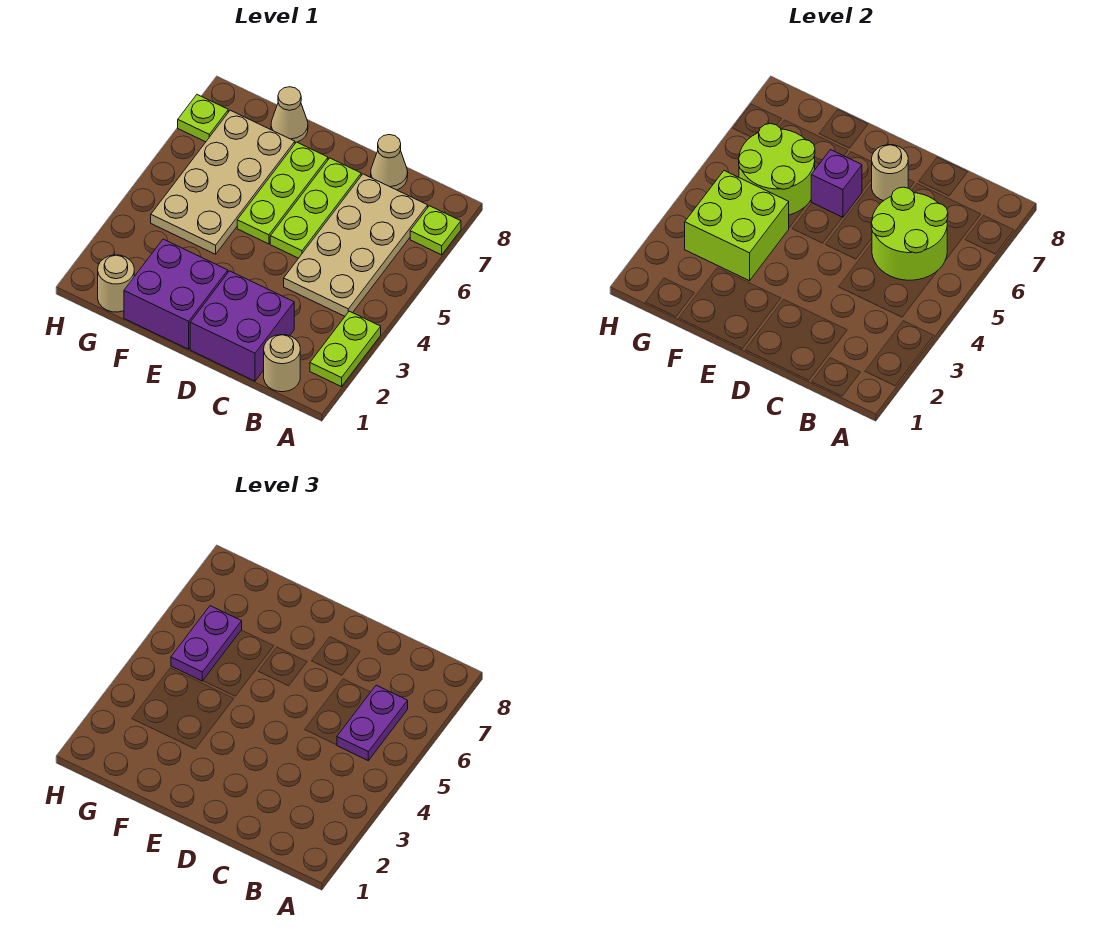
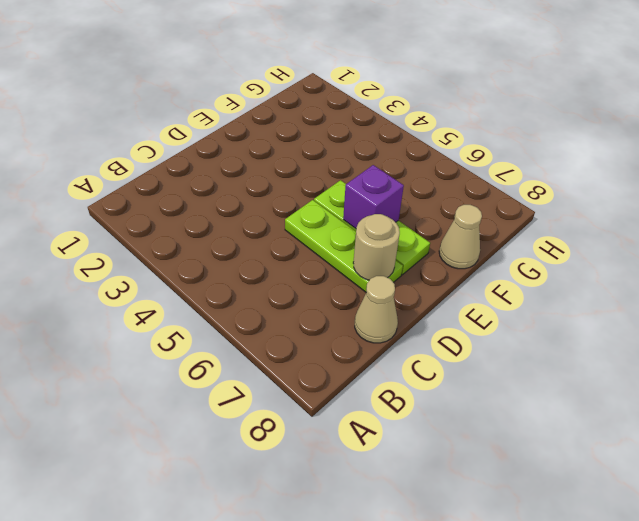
none -> lime plate A2:A3 level 1
none -> lime plate A7 level 1
none -> tan round brick B1 level 1

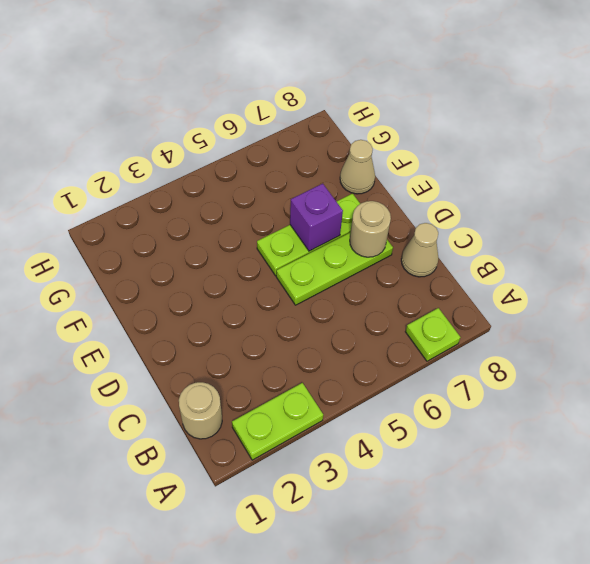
none -> tan plate B4:C7 level 1
none -> purple brick C1:D2 level 1
none -> purple brick E1:F2 level 1

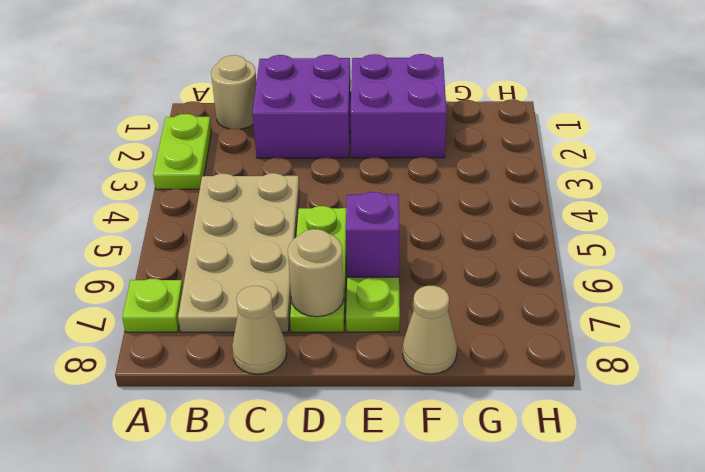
none -> tan plate F4:G7 level 1
none -> tan round brick G1 level 1
none -> lime plate H7 level 1

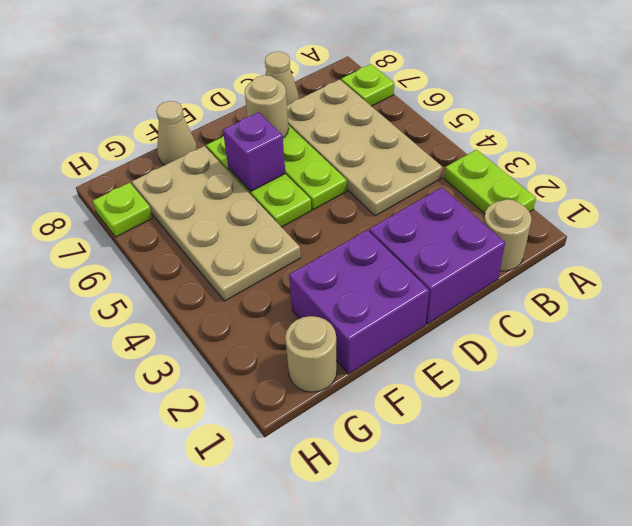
none -> lime round brick B5:C6 level 2
none -> lime brick F3:G4 level 2
none -> lime round brick F5:G6 level 2

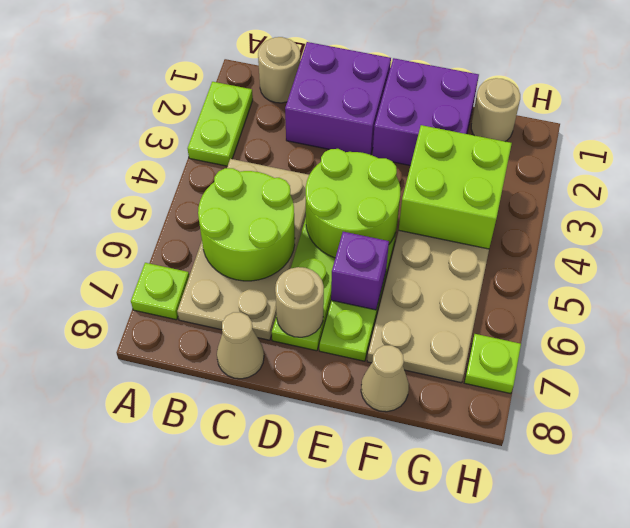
lime round brick D4:E5 level 2 -> lime round brick F5:G6 level 2
none -> purple plate B5:B6 level 3
none -> purple plate G5:G6 level 3

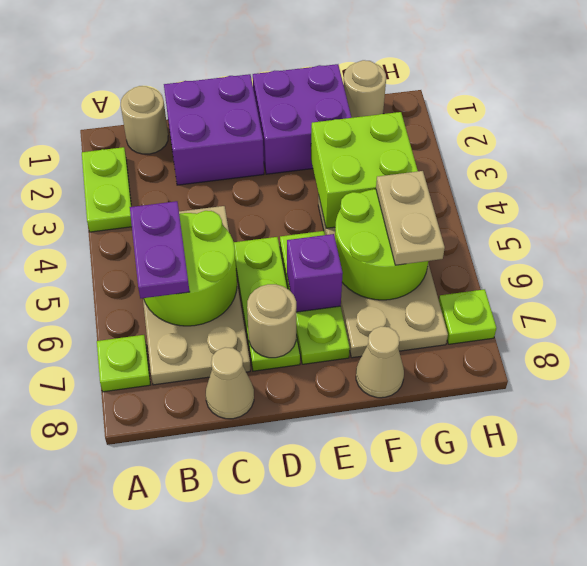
tan plate G5:G6 level 3 -> purple plate G5:G6 level 3

